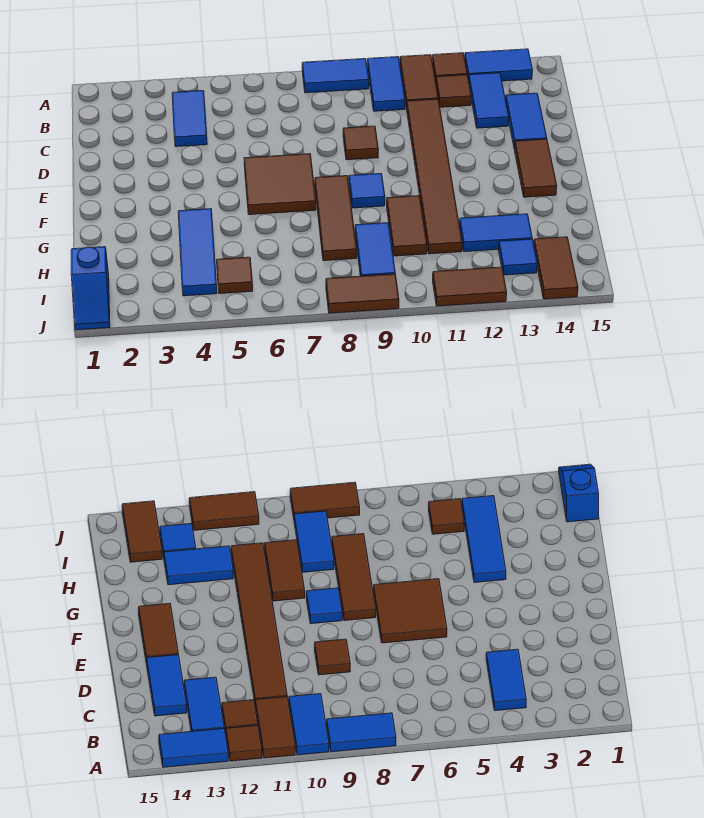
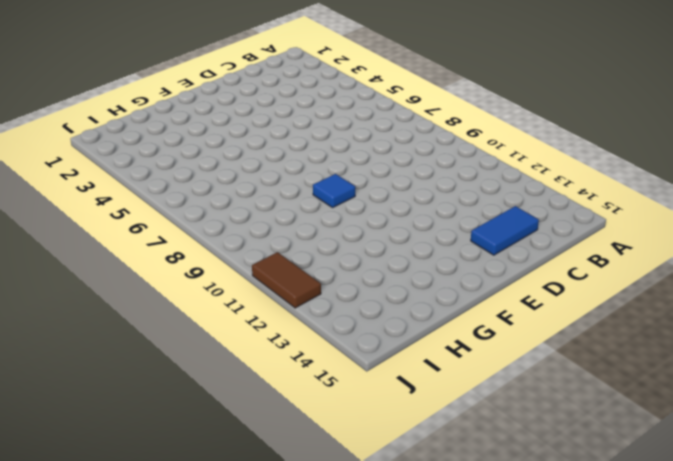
none -> blue tile A8:A9 level 1
none -> blue tile A10:B10 level 1
none -> brown tile A11:B11 level 1

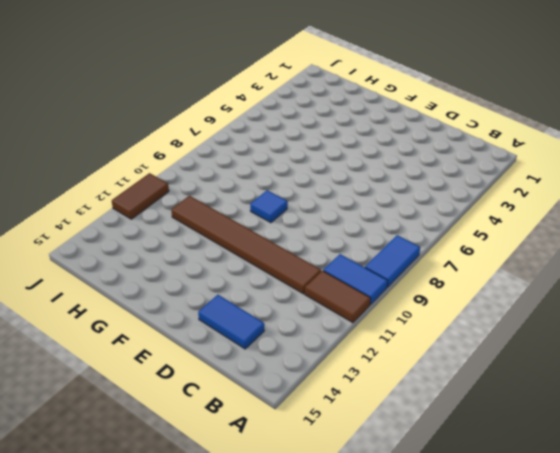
none -> brown tile A12 level 1
none -> blue tile A13:A14 level 1
none -> blue tile B4:C4 level 1

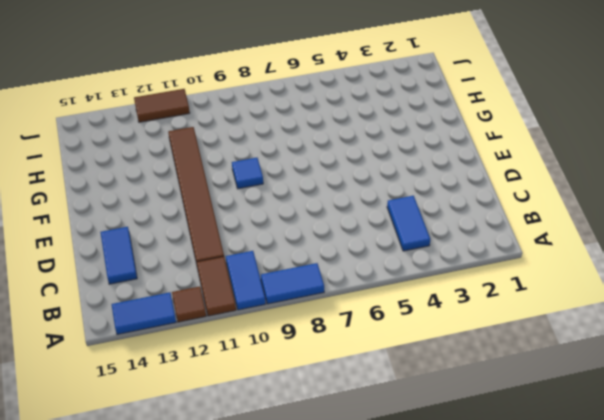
none -> brown tile B12 level 1
none -> blue tile B13:C13 level 1
none -> brown tile D9 level 1

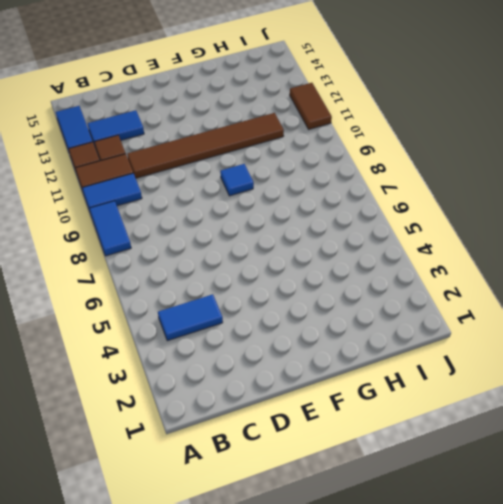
none -> blue tile C14:D14 level 1
none -> brown tile D9 level 1
none -> brown tile E6:F7 level 1

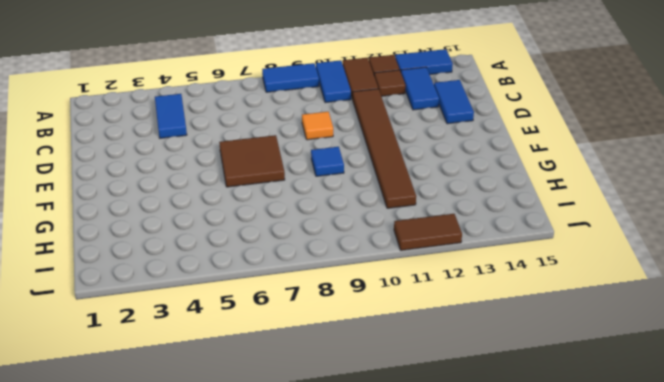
orange tile D9 level 1 -> brown tile D9 level 1
none -> brown tile E14:F14 level 1
none -> brown tile F8:H8 level 1
none -> blue tile G4:I4 level 1

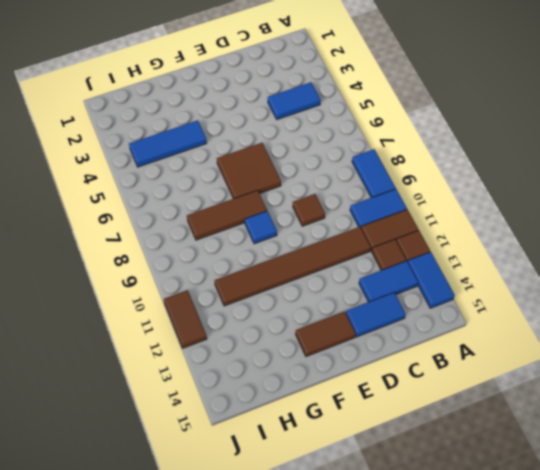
none -> brown tile G10:H10 level 1
none -> blue tile H9:I9 level 1
none -> blue tile H12:H13 level 1

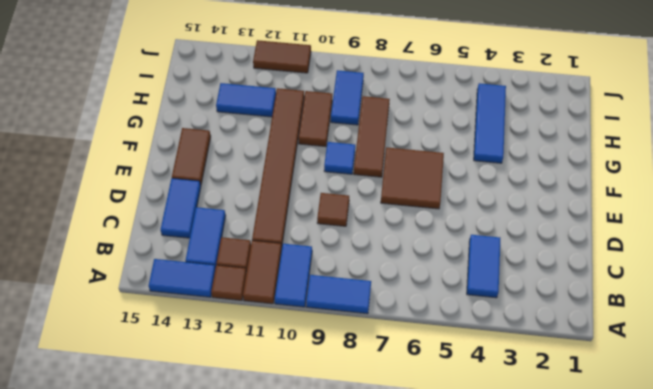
none -> blue slope I1:J1 level 1 top I
none -> brown tile I5 level 1
none -> blue tile I13 level 1

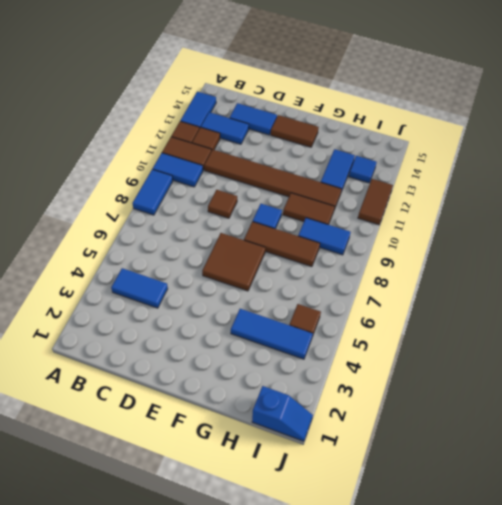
none -> brown tile I14:J14 level 1
none -> brown tile J8:J9 level 1

